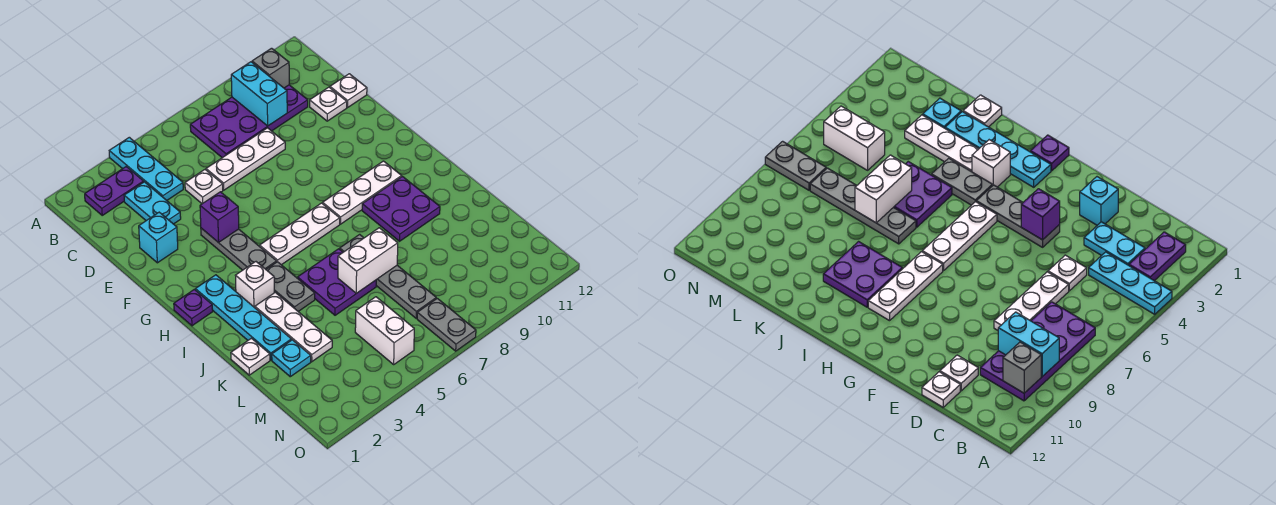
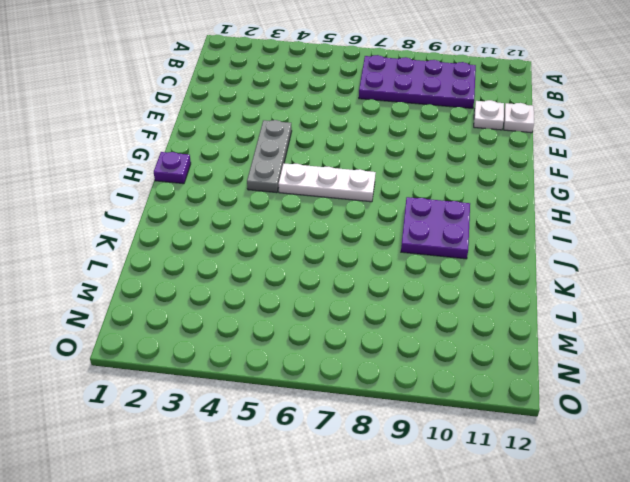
none -> cyan plate A4:C4 level 1
none -> purple plate B2:B3 level 1
none -> cyan plate C3:D3 level 1

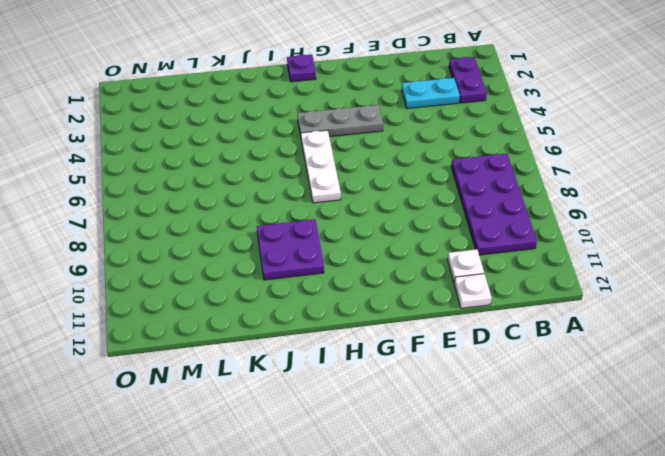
none -> cyan plate A4:C4 level 1
none -> white plate D5 level 1
none -> white plate D6:D8 level 1

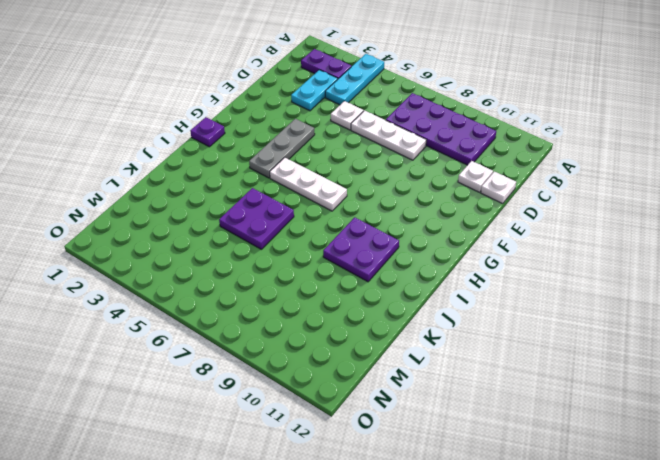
none -> cyan brick E2 level 1
none -> cyan plate H2:K2 level 1
none -> white plate H8:H10 level 1

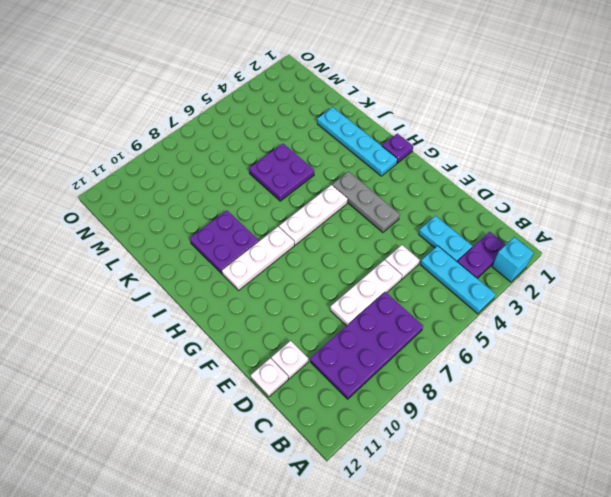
cyan brick A2 level 1 -> cyan brick E2 level 1
none -> white brick I3 level 1
none -> grey plate I4:J4 level 1
none -> white plate J3:L3 level 1

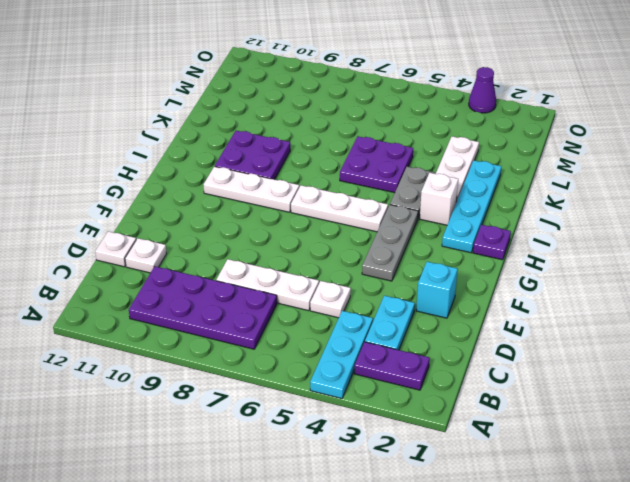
purple cone O3 level 1 -> none
none -> grey plate J7:M7 level 1
none -> white plate K1 level 1
none -> cyan plate L2 level 1

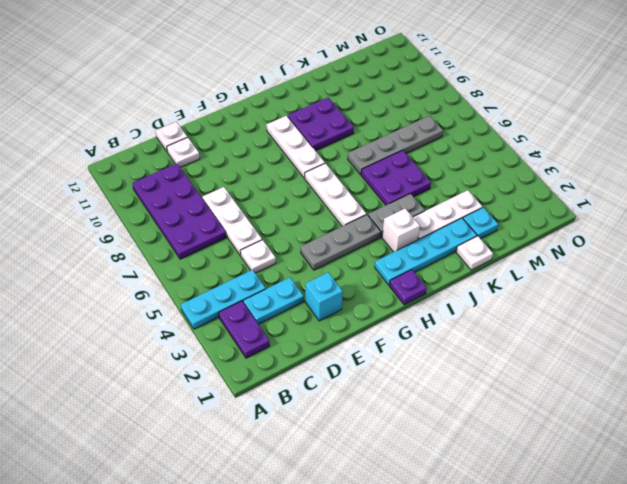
none -> white brick M5:N5 level 1
none -> grey plate N7:O7 level 1
none -> cyan brick B9:C9 level 2

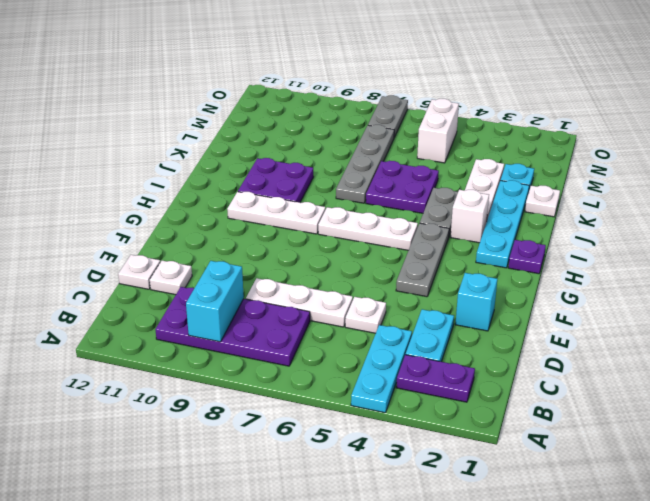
none -> grey brick B10 level 2
none -> purple brick F4 level 2
none -> white brick K6:K7 level 2

